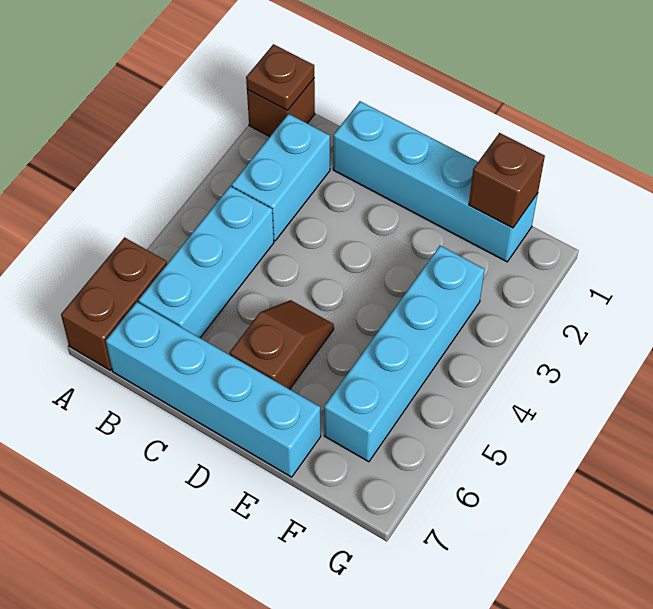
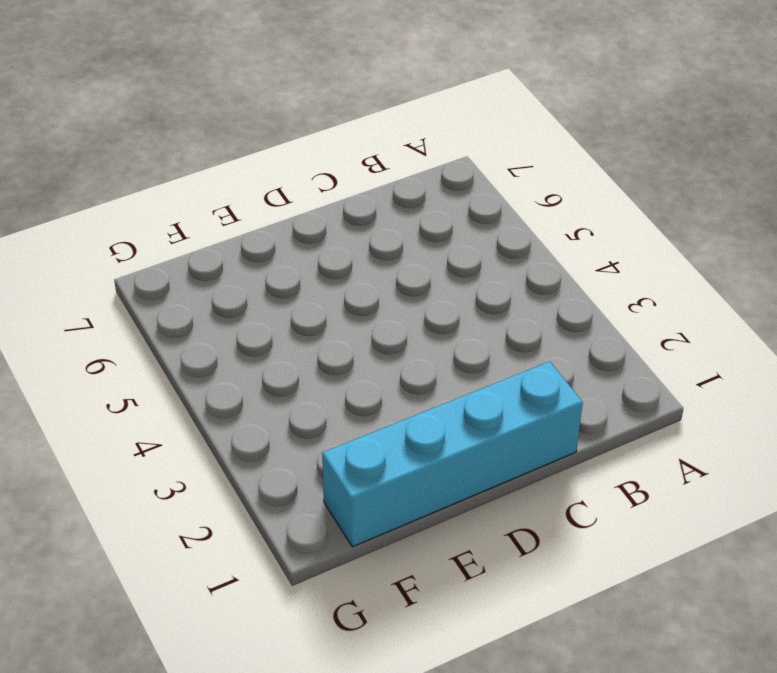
none -> brown brick A1 level 1
none -> brown brick A6:A7 level 1

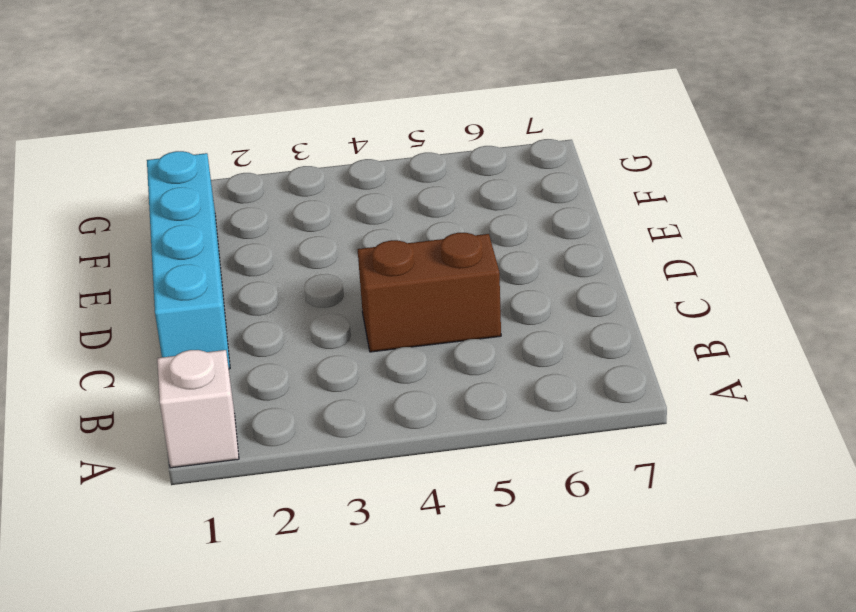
white brick A1 level 1 -> brown brick A1 level 1
brown brick C4:C5 level 1 -> brown brick A6:A7 level 1
none -> cyan brick B2:B3 level 1
none -> cyan brick B4:B6 level 1

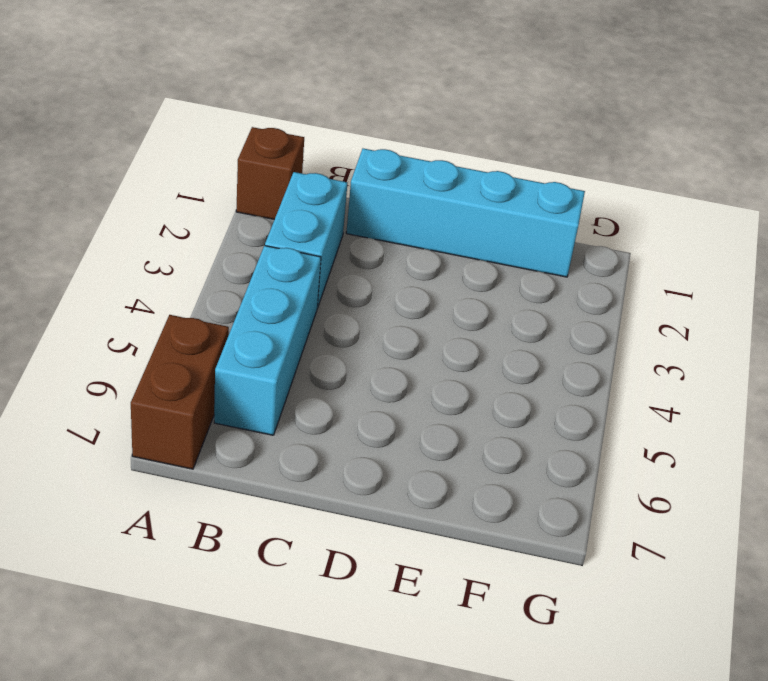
none -> cyan brick B7:E7 level 1
none -> brown slope D5:D6 level 1 top 6

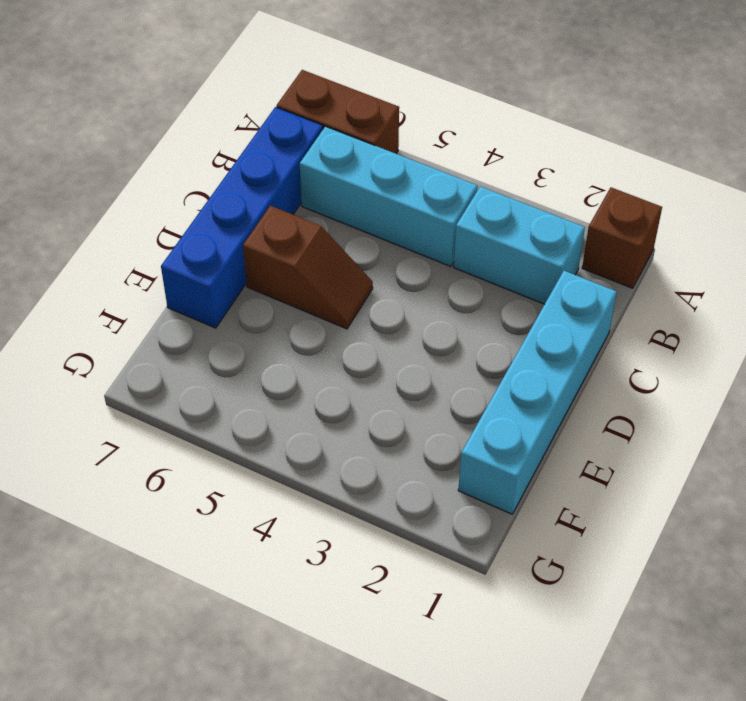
blue brick B7:E7 level 1 -> cyan brick B7:E7 level 1
none -> cyan brick F3:F6 level 1
none -> brown plate A1 level 2

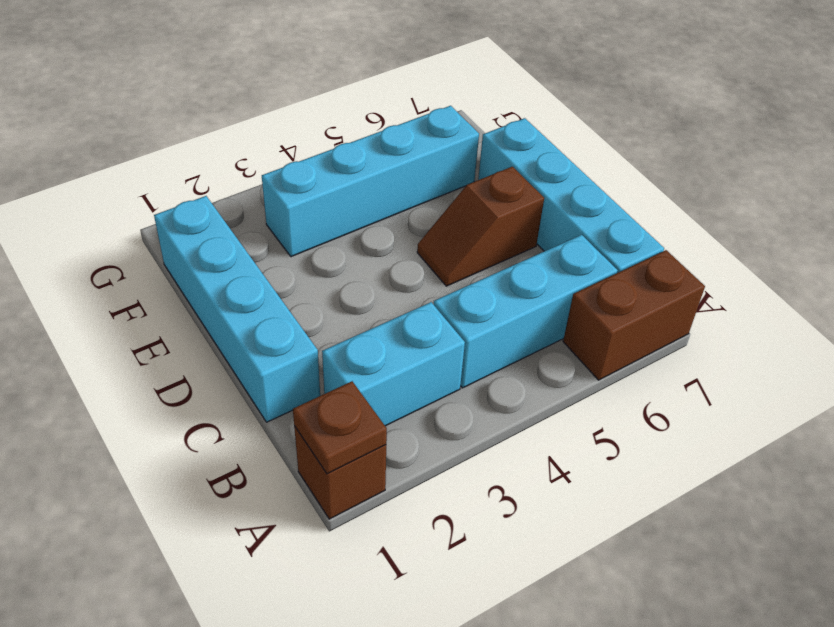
none -> brown brick F1 level 2

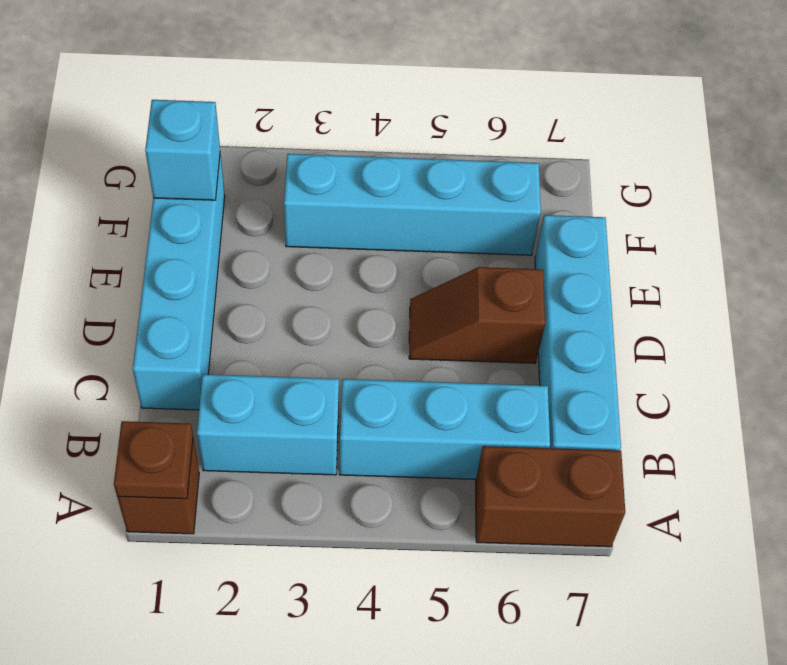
cyan brick F1 level 2 -> brown brick F1 level 2

